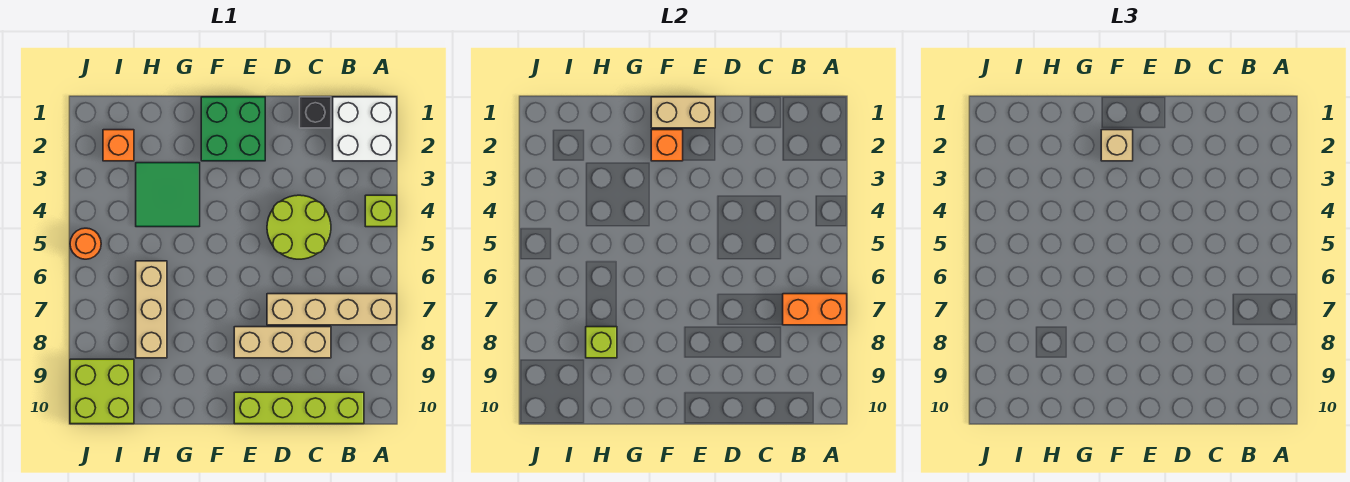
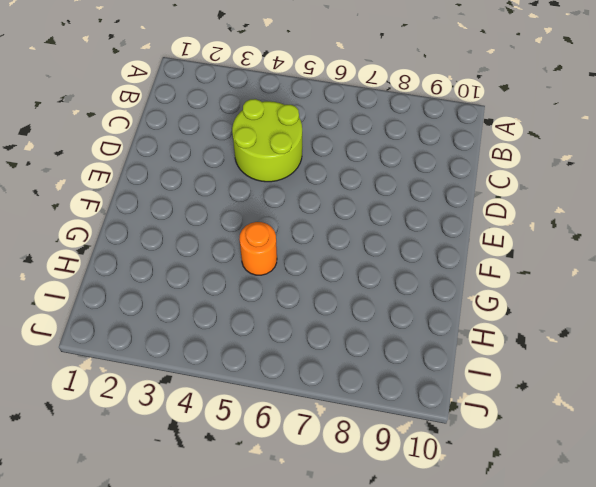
orange round brick G5 level 1 -> orange round brick J5 level 1
none -> white brick A1:B2 level 1
none -> lime brick A4 level 1
none -> tan brick A7:D7 level 1

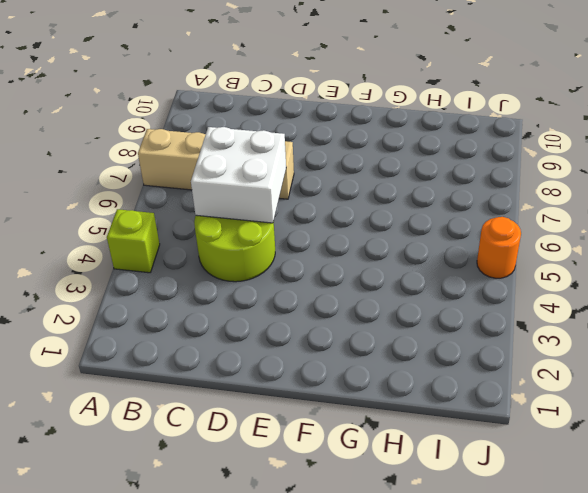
white brick C5:D6 level 2 -> white brick A1:B2 level 1
none -> lime brick B10:E10 level 1
none -> black brick C1 level 1
none -> tan brick C8:E8 level 1

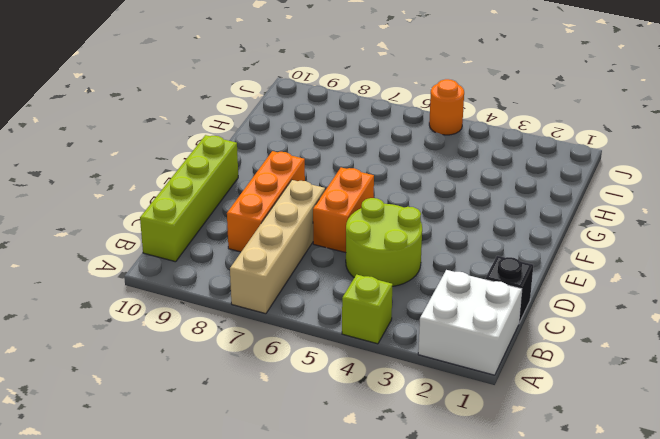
orange brick C8:E8 level 1 -> tan brick C8:E8 level 1
orange brick D6:E6 level 1 -> orange brick A7:B7 level 2
none -> green brick E1:F2 level 1
none -> green tile G3:H4 level 1
none -> tan brick H6:H8 level 1

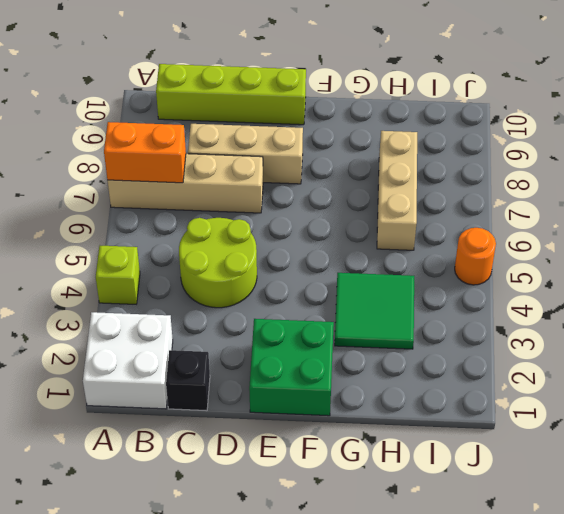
none -> orange brick I2 level 1
none -> lime brick I9:J10 level 1
none -> tan brick E1:F1 level 2

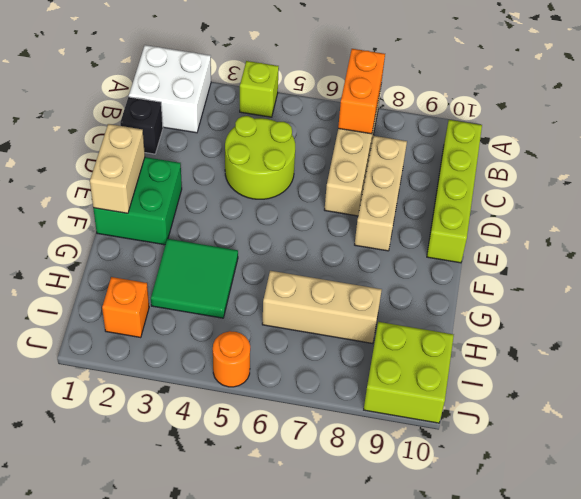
none -> orange brick F2 level 2
none -> lime brick H8 level 2
none -> tan brick F2 level 3

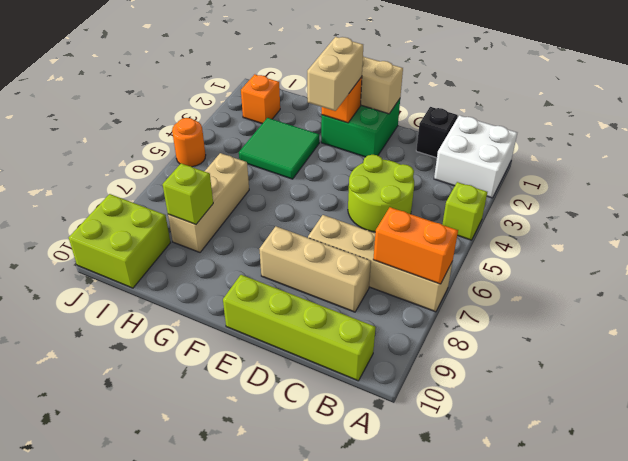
tan brick F2:F3 level 3 -> tan brick F2 level 3

